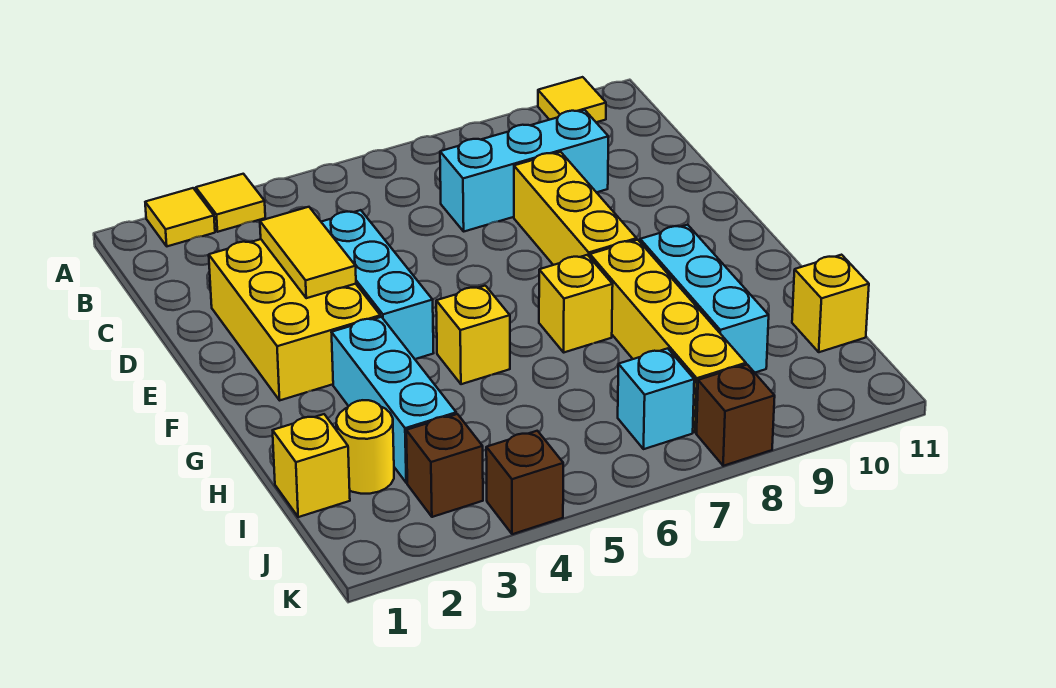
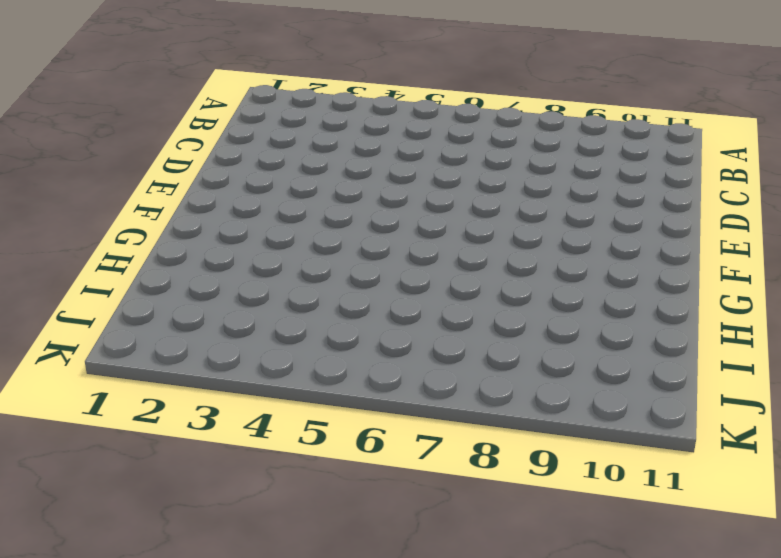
none -> yellow tile A2 level 1
none -> yellow tile A3 level 1
none -> yellow tile A10 level 1

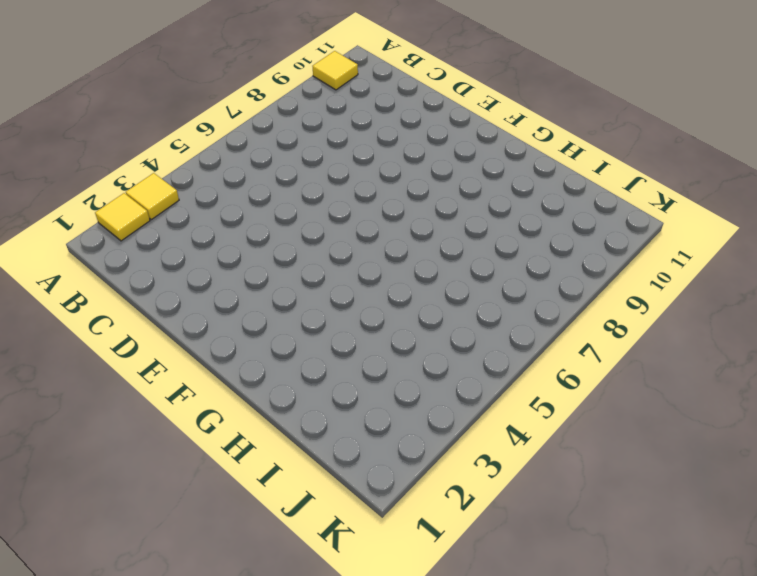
none -> cyan brick C7:C9 level 1
none -> yellow brick D2:F3 level 1
none -> cyan brick D4:F4 level 1

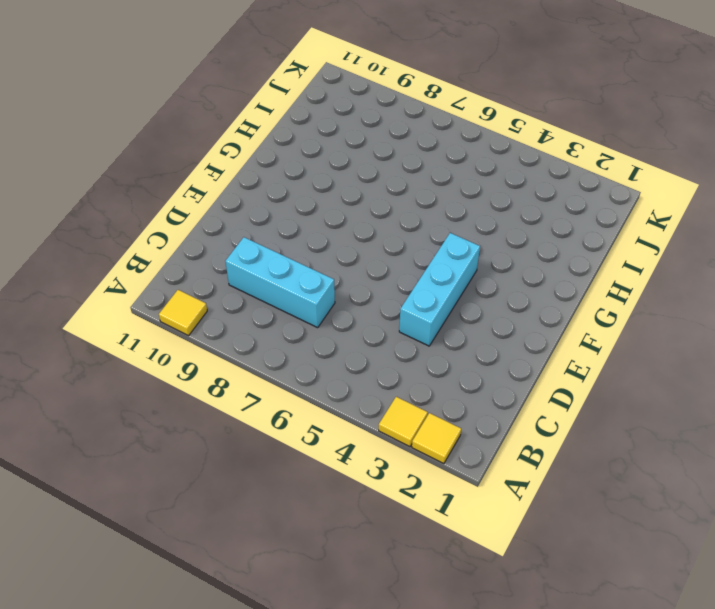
none -> yellow brick D2:F3 level 1
none -> yellow brick D8:F8 level 1
none -> cyan brick G3:I3 level 1

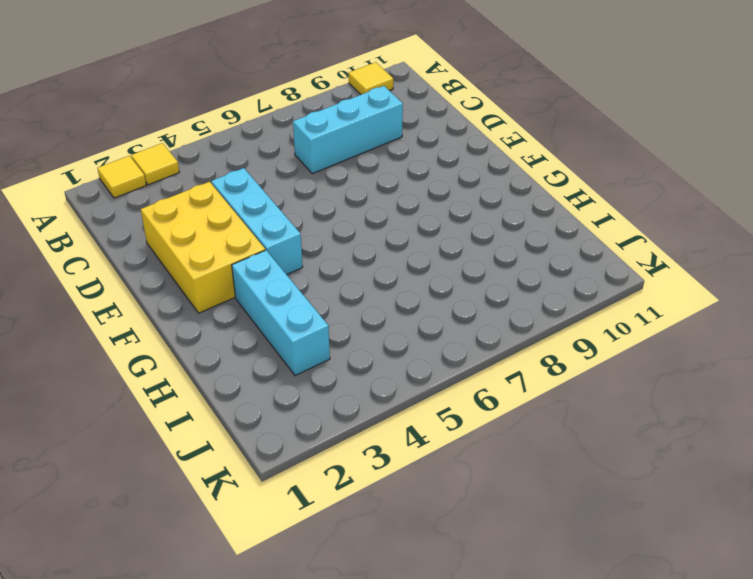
none -> yellow brick D8:F8 level 1
none -> yellow brick G5 level 1
none -> yellow brick G7 level 1

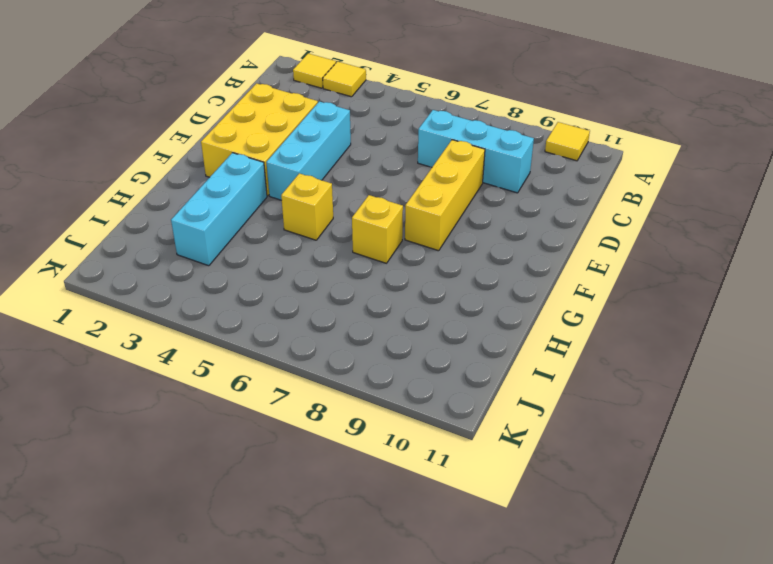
none -> yellow brick G8:J8 level 1
none -> cyan brick G9:I9 level 1
none -> yellow brick I1 level 1

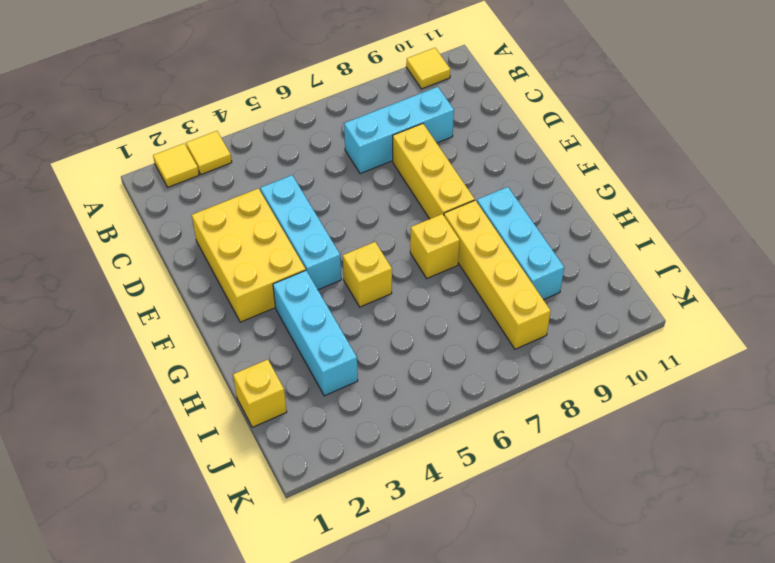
none -> yellow round brick I2 level 1
none -> yellow brick I11 level 1
none -> brown brick J3 level 1

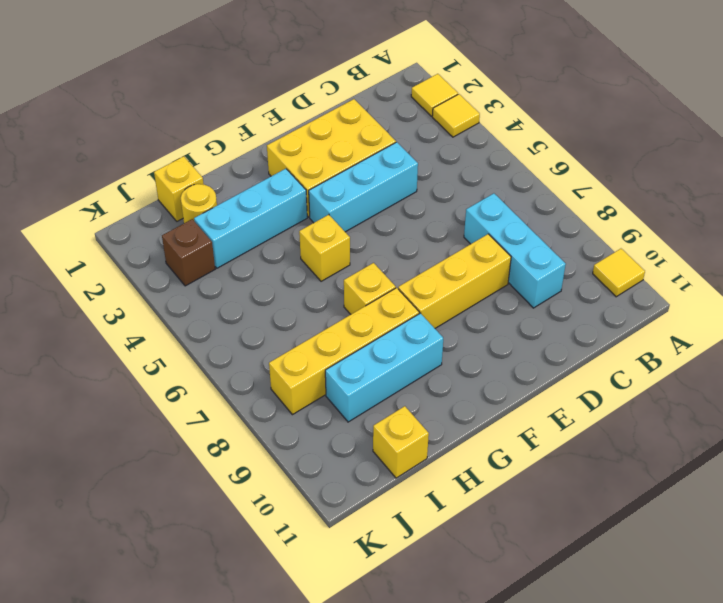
none -> cyan brick J7 level 1
none -> brown brick K4 level 1
none -> brown brick K8 level 1

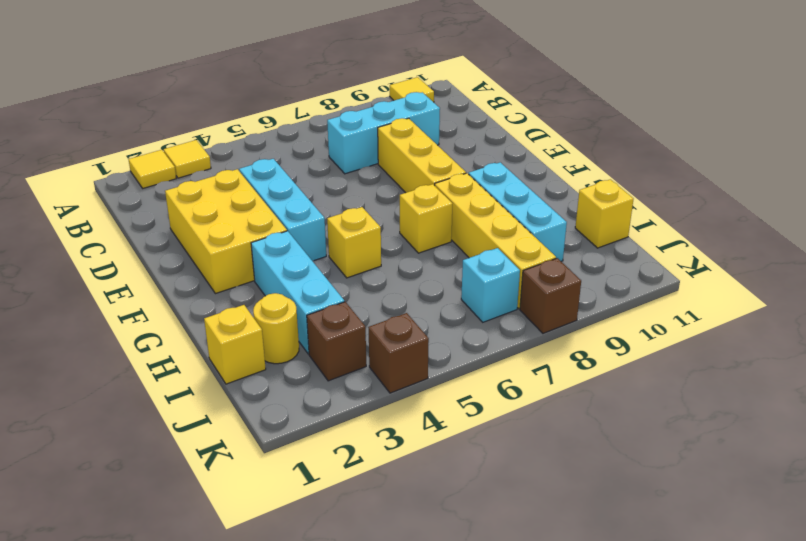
none -> yellow tile D3:E3 level 2

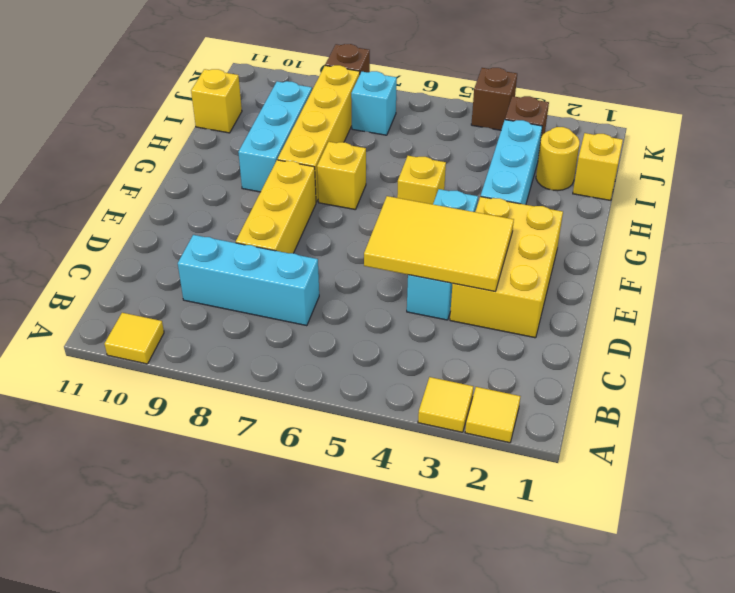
yellow tile D3:E5 level 2 -> yellow tile D3:E3 level 2

